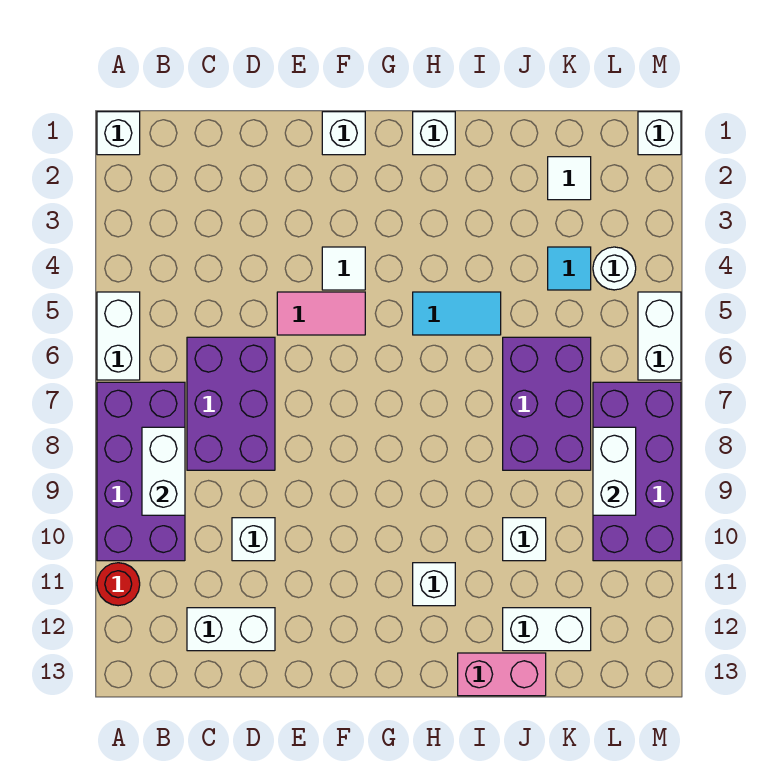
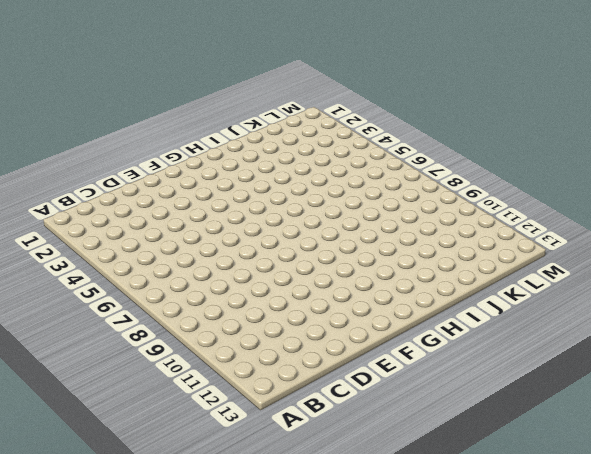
none -> white brick A1 level 1
none -> white brick A5:A6 level 1
none -> purple brick A7:B10 level 1

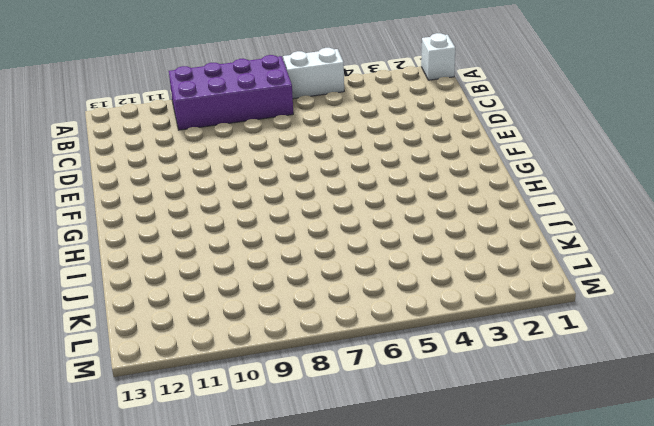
none -> red round brick A11 level 1
none -> purple brick C6:D8 level 1
none -> white brick C12:D12 level 1

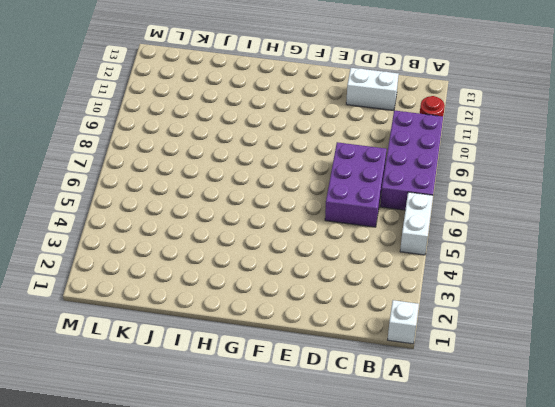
none -> white brick D10 level 1
none -> pink tile E5:F5 level 1
none -> white brick F1 level 1

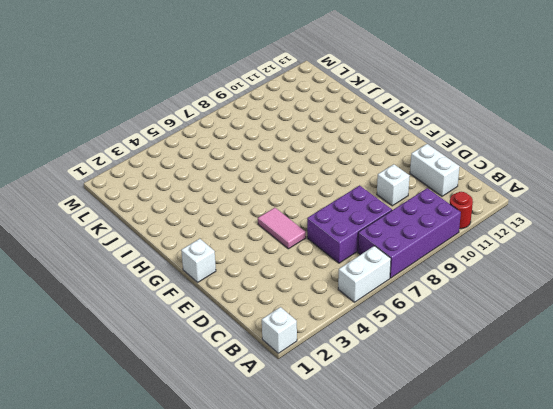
none -> white tile F4 level 1
none -> white brick H1 level 1
none -> cyan tile H5:I5 level 1

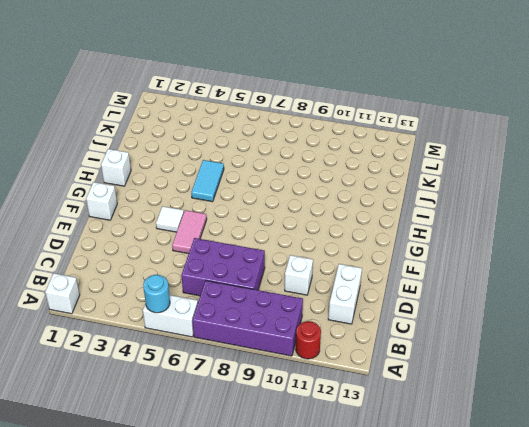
cyan round brick A5 level 2 -> none
none -> white brick H11 level 1
none -> pink brick I13:J13 level 1
none -> purple brick J6:K8 level 1

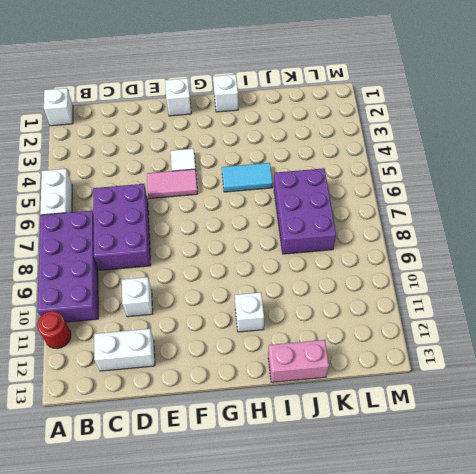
none -> white brick J10 level 1
none -> white brick J12:K12 level 1
none -> white tile K2 level 1

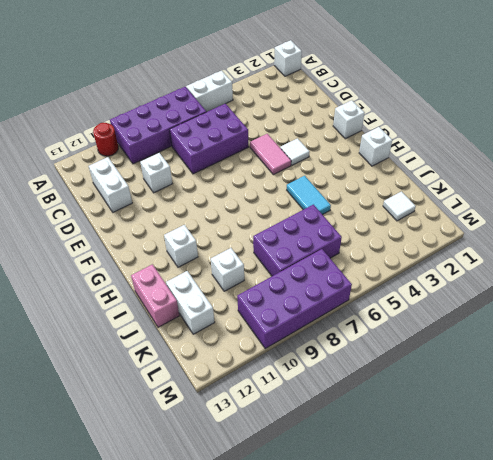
none -> cyan tile K4 level 1
none -> white round brick L4 level 1
none -> white brick M1 level 1

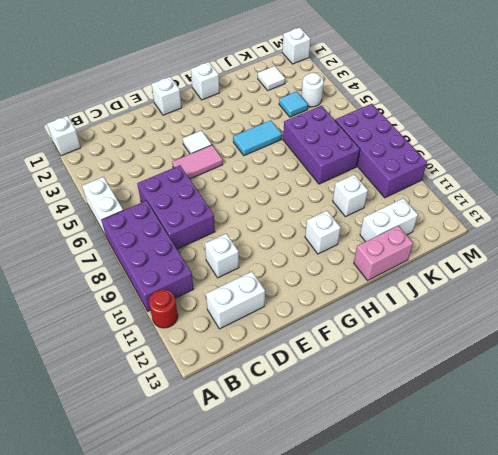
none -> white brick M5:M6 level 1
none -> white brick B8:B9 level 2
none -> white brick L8:L9 level 2

